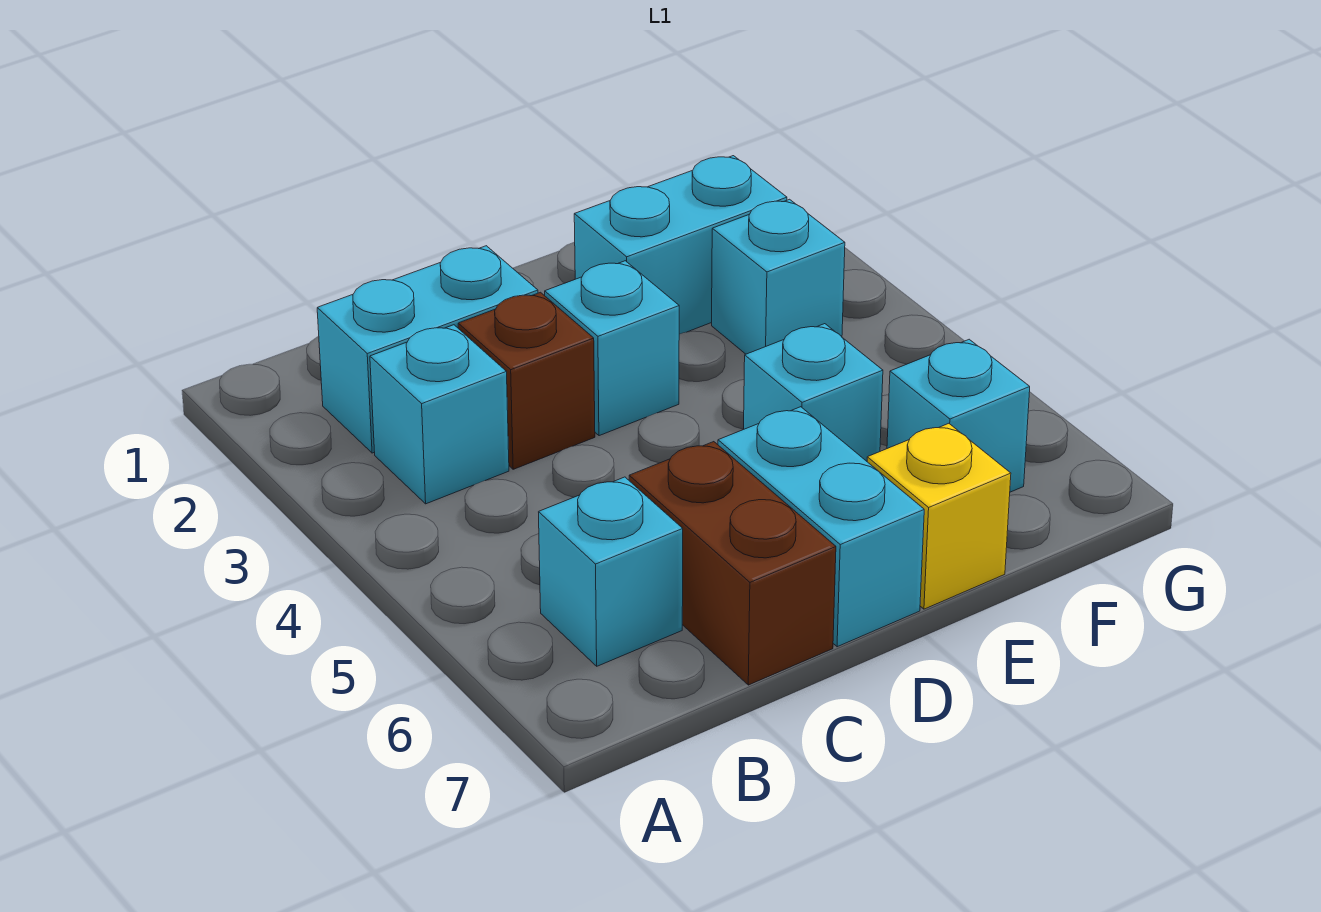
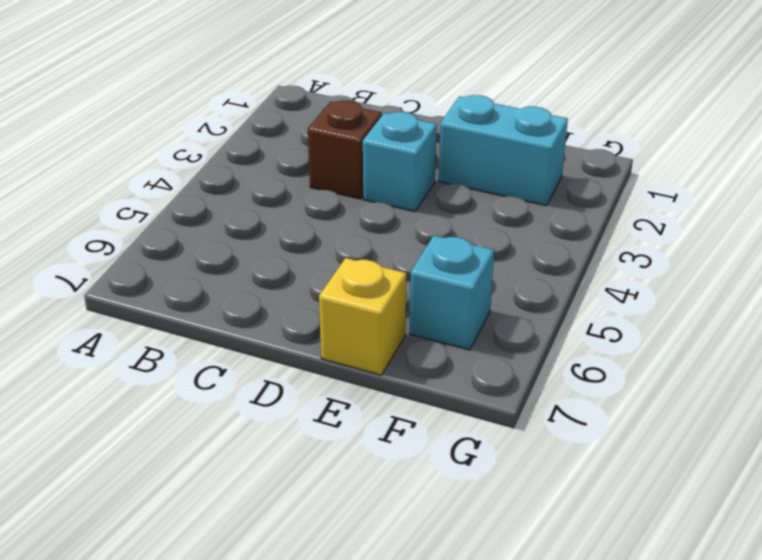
none -> cyan brick B2:C2 level 1
none -> cyan brick B3 level 1
none -> cyan brick B6 level 1

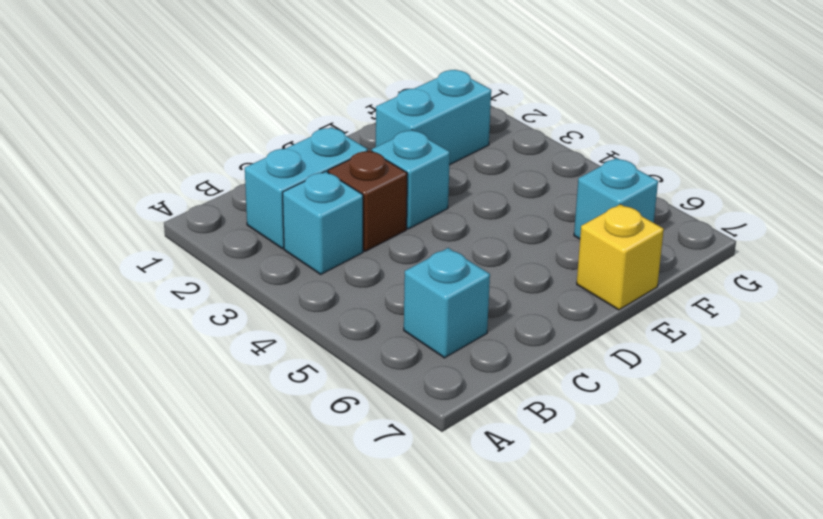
none -> brown brick C6:C7 level 1
none -> cyan brick D6:D7 level 1
none -> cyan brick E5 level 1

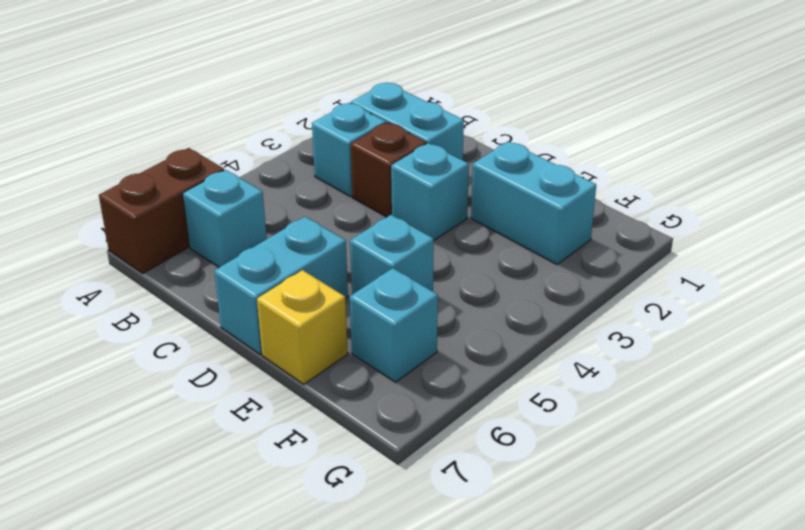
brown brick A6:A7 level 1 -> brown brick C6:C7 level 1
none -> cyan brick F3 level 1

